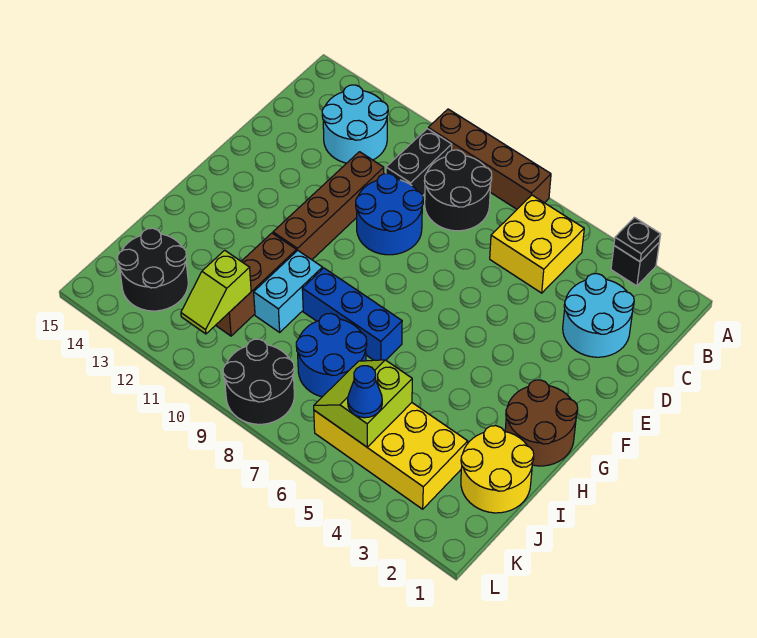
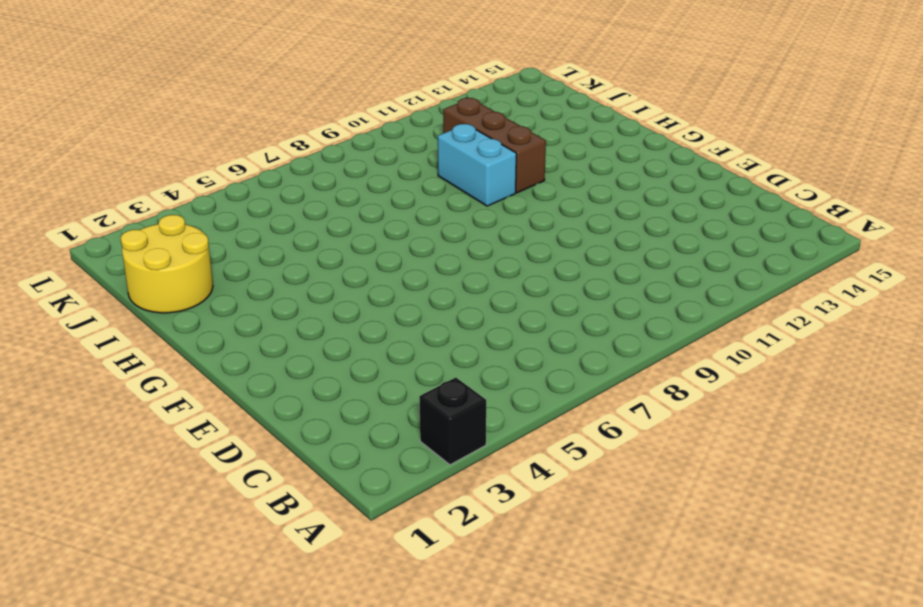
none -> brown brick A7:A10 level 1
none -> yellow brick B5:C6 level 1
none -> black round brick B8:C9 level 1

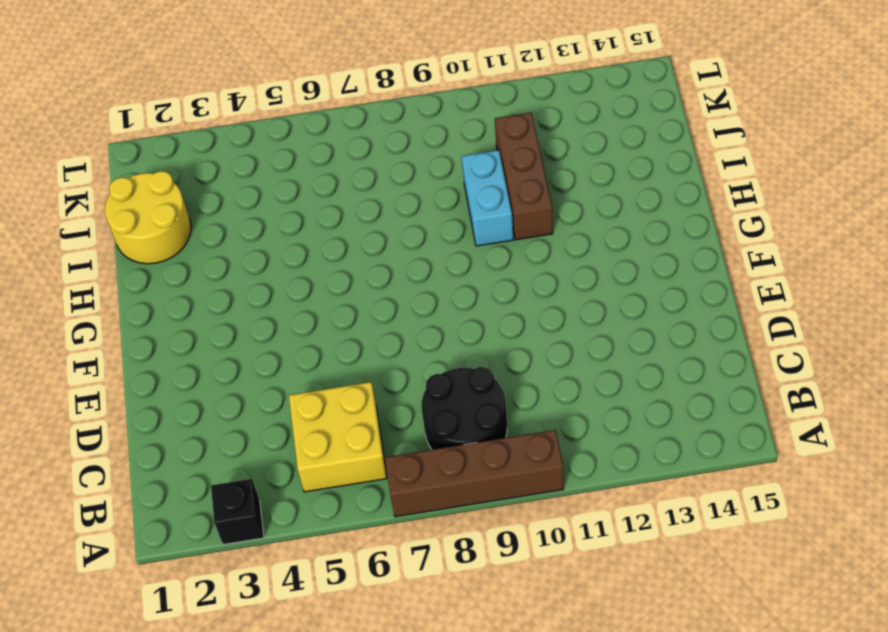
none -> black brick B10:C10 level 1
none -> cyan round brick B12:C13 level 1
none -> cyan round brick C2:D3 level 1

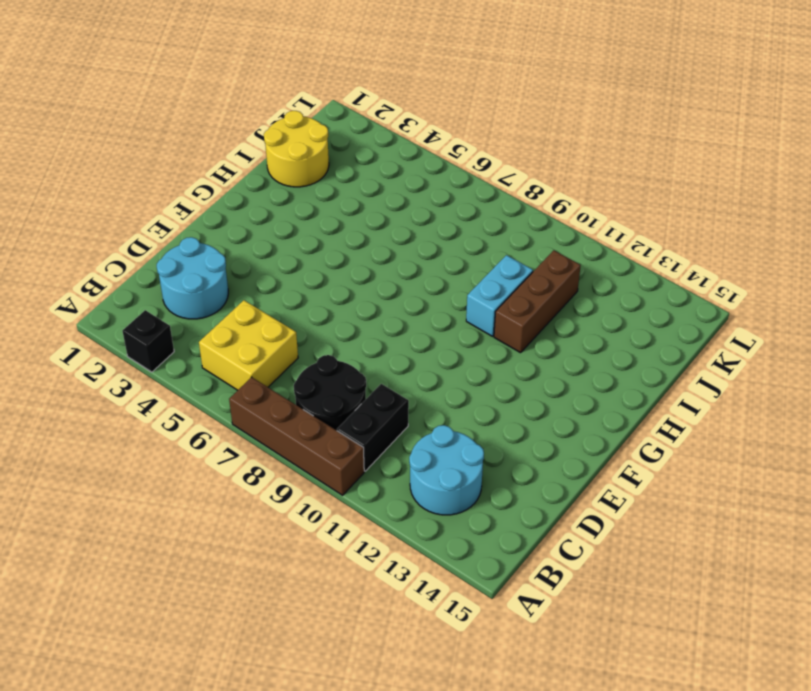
none -> blue round brick D9:E10 level 1
none -> brown brick D11:G11 level 1
none -> brown round brick G1:H2 level 1

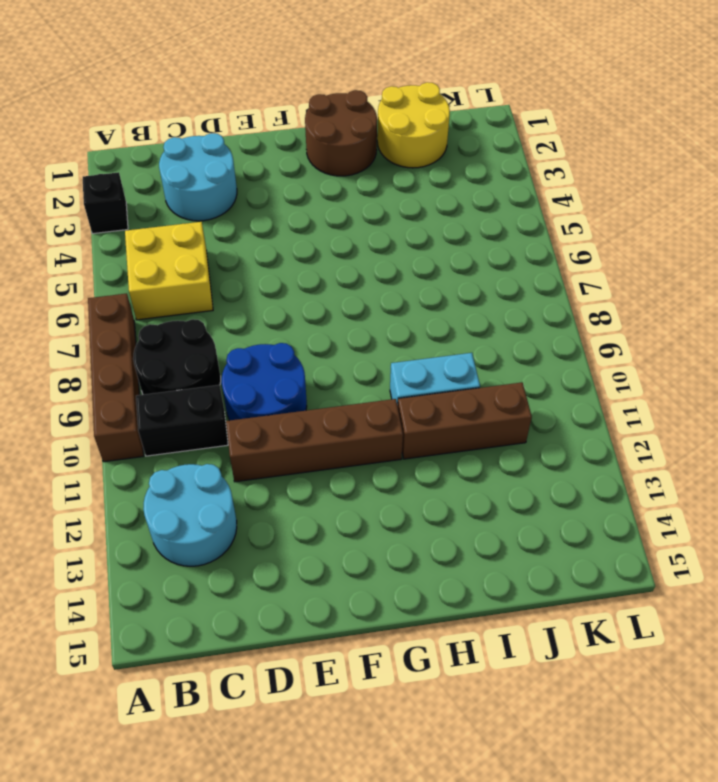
none -> blue brick H7:H9 level 1
none -> blue round brick I7:J8 level 1
none -> yellow brick J3:K6 level 1

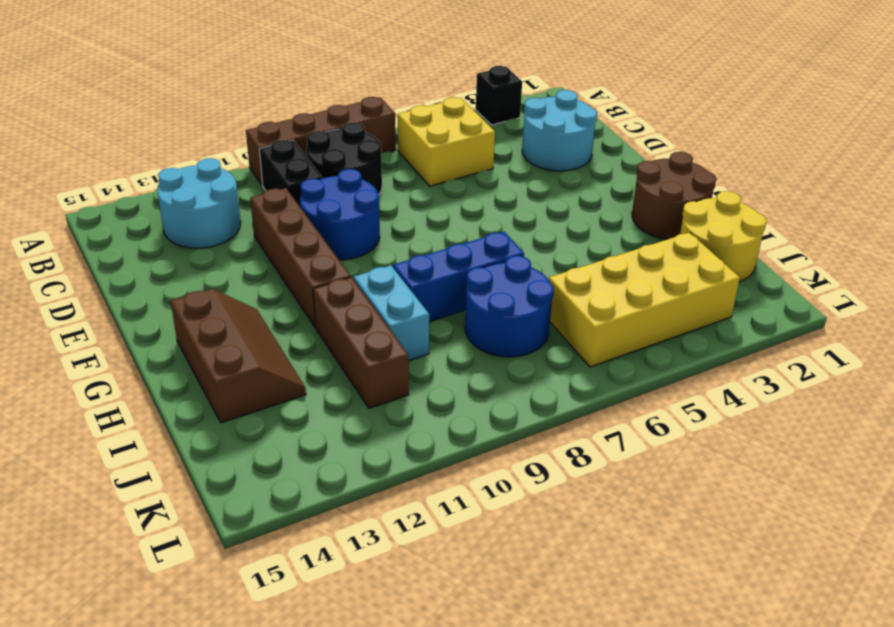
brown slope G13:I14 level 1 top 14 -> none
none -> black round brick J13:K14 level 1
none -> black round brick K8:L9 level 1
none -> black plate A3 level 2

